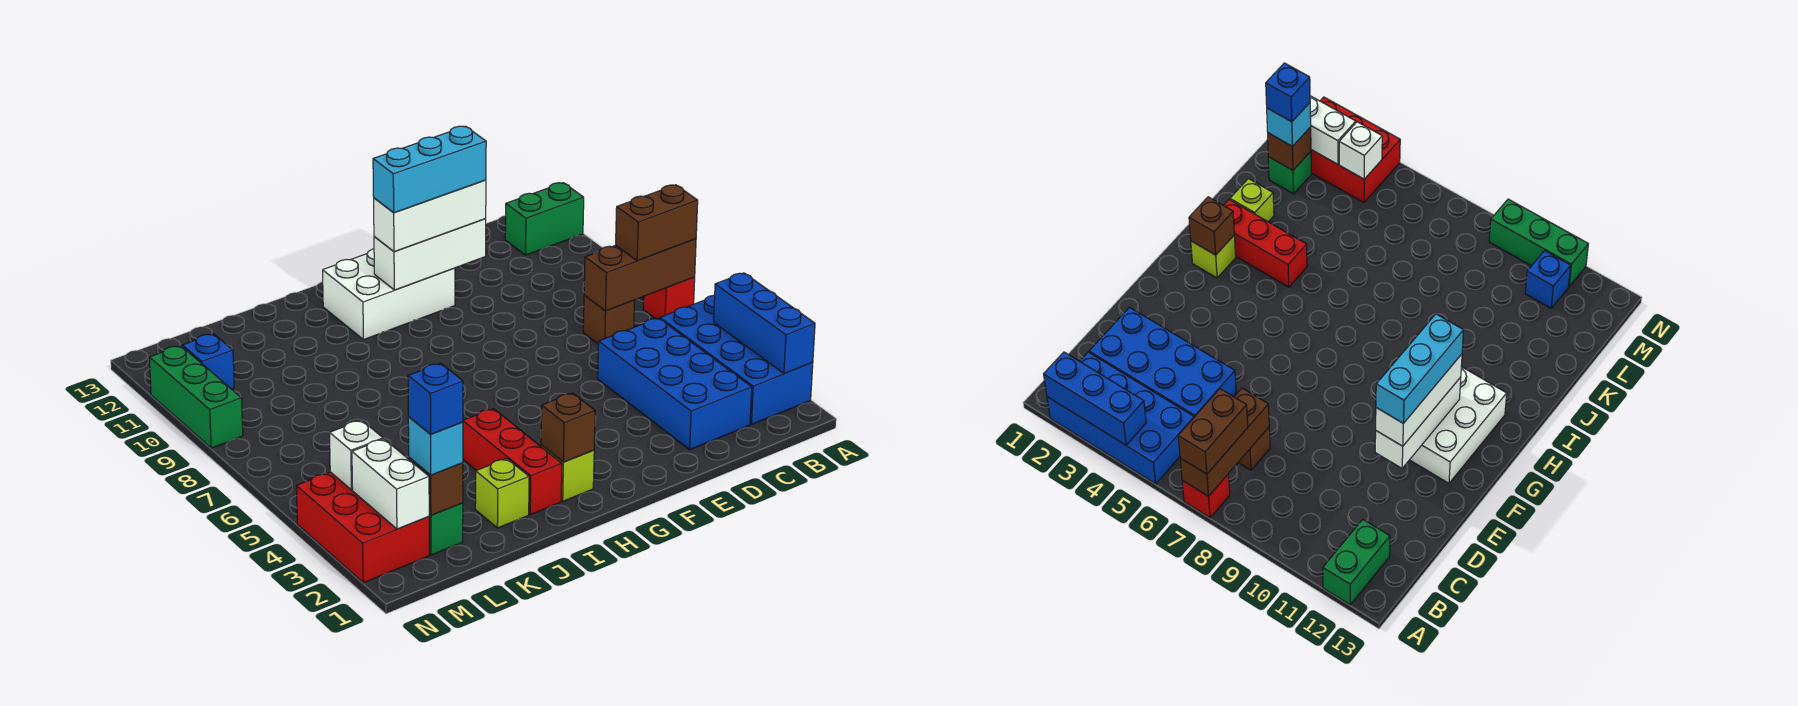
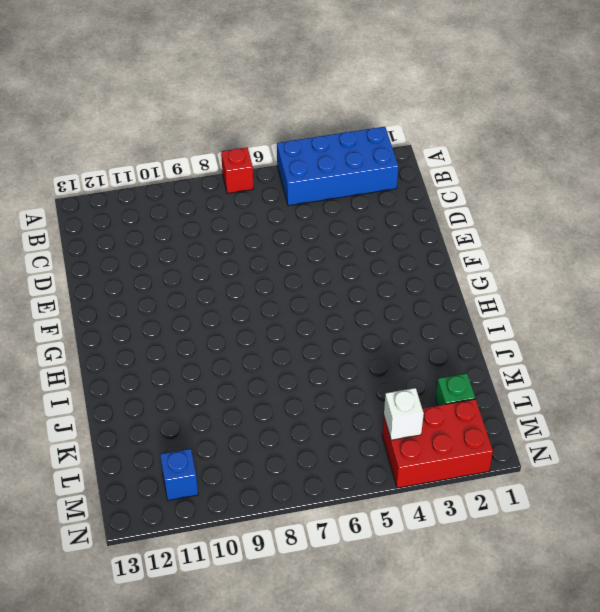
none -> green brick A12:B12 level 1
none -> blue brick C2:D5 level 1
none -> brown brick C7 level 1

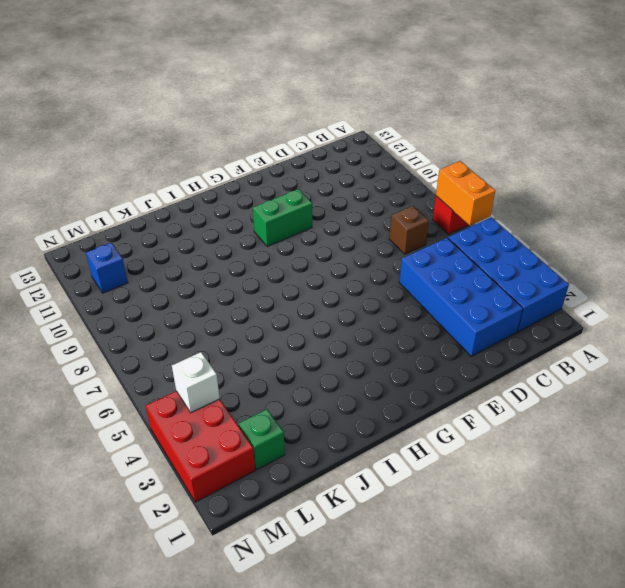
orange brick A6:A7 level 2 -> brown brick A7:C7 level 2
green brick F10:G10 level 1 -> green brick A12:B12 level 1
none -> white brick F11:H12 level 1
none -> lime brick H2 level 1
none -> red brick I2:I4 level 1

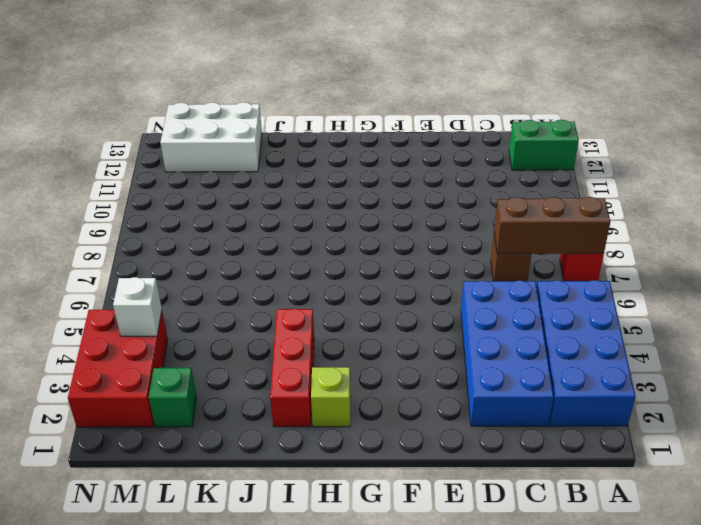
white brick K12:M13 level 1 -> white brick F11:H12 level 1
none -> lime brick J2 level 1
none -> blue brick M11 level 1
none -> green brick N9:N11 level 1

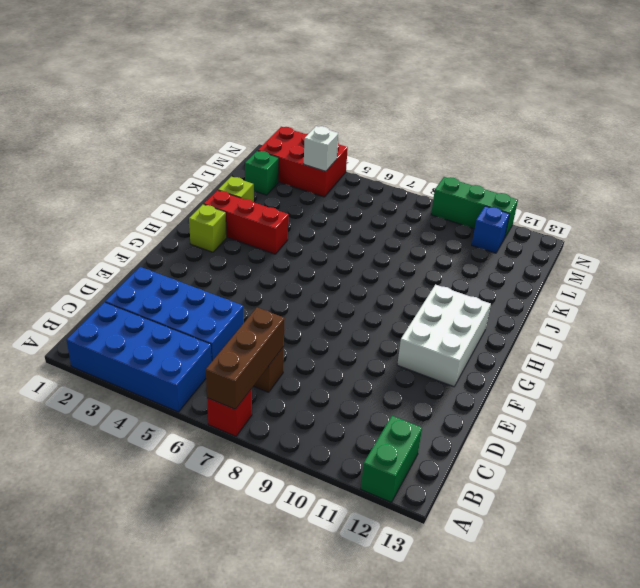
none -> blue brick A2:A4 level 2
none -> white brick E11:G11 level 2
none -> brown brick H2 level 2

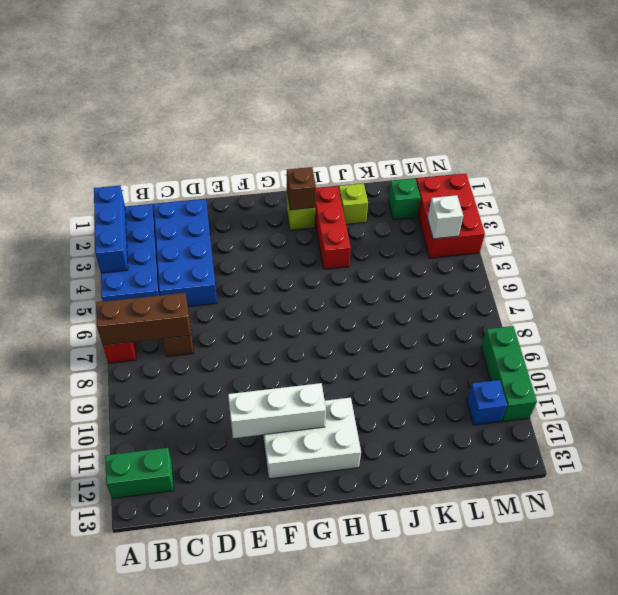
none -> brown brick L2 level 2
none -> white brick M2:M3 level 2
none -> brown brick A7:B7 level 3

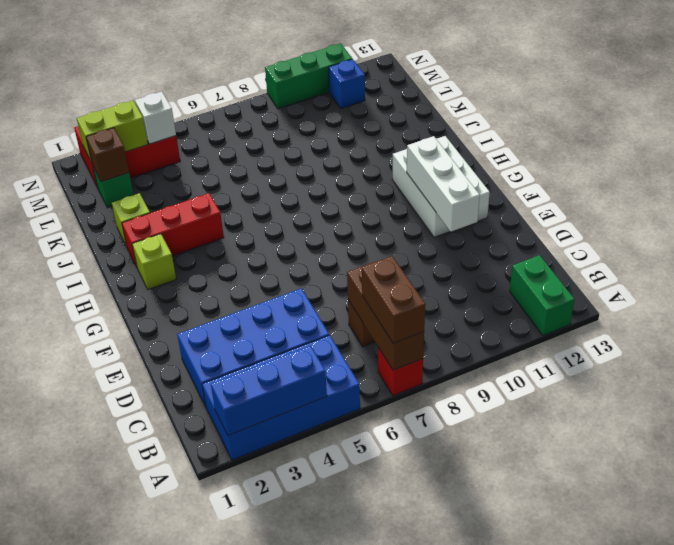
lime brick M2:M3 level 2 -> white brick M2:M3 level 2
none -> brown brick H2 level 2
none -> white brick E11:G11 level 3
none -> cyan brick L2 level 3

